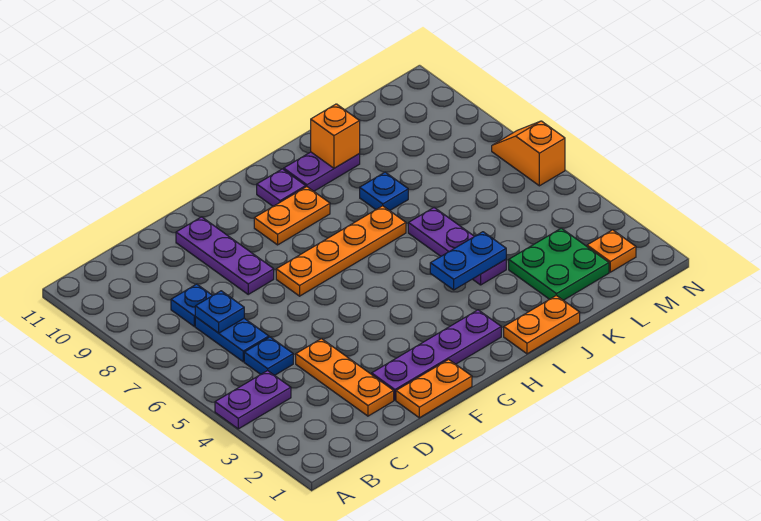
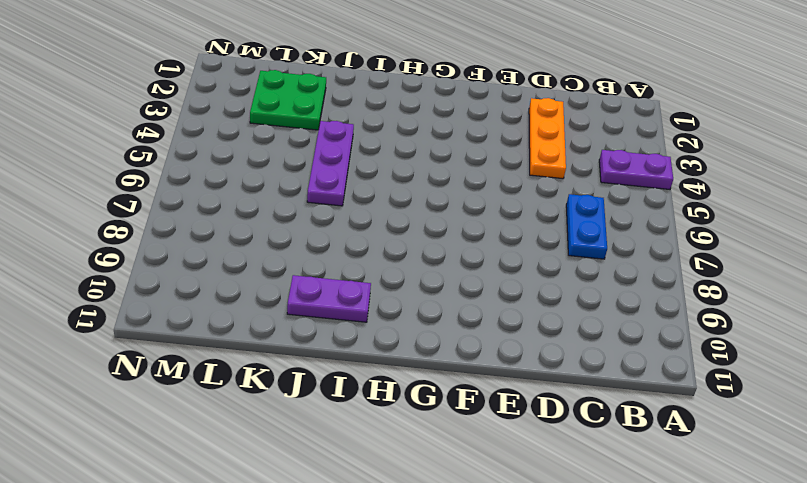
none -> blue plate C5 level 1
none -> blue plate C8 level 1
none -> orange plate E1:F1 level 1

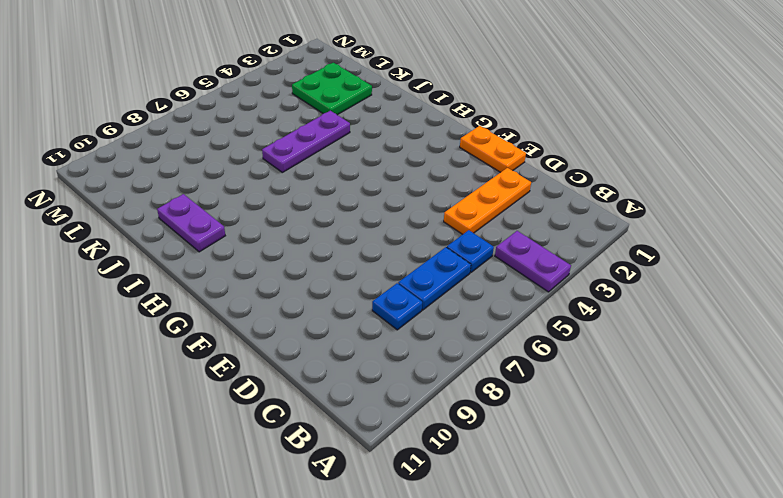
none -> purple plate E2:H2 level 1
none -> purple plate E8:E10 level 1
none -> orange plate F7:I7 level 1

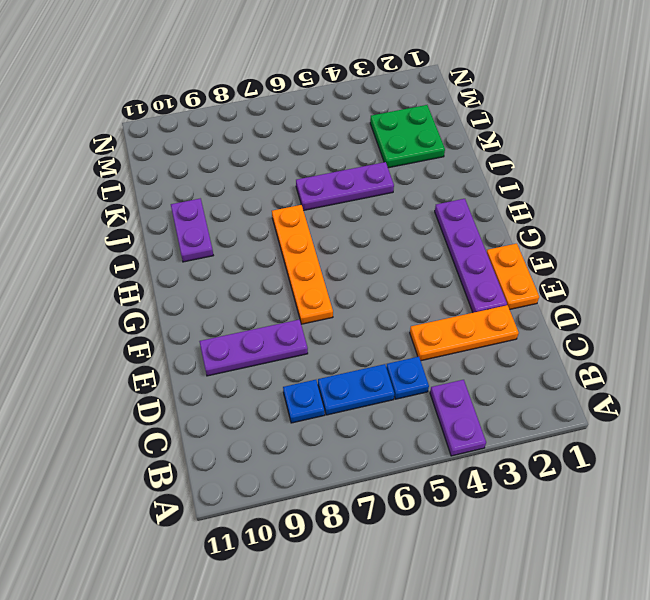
none -> orange plate G9:H9 level 1
none -> purple plate H10 level 1
none -> orange plate I1:J1 level 1

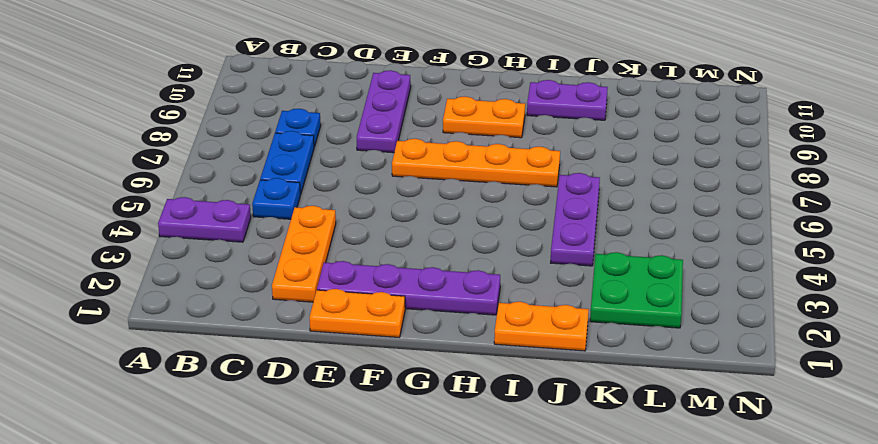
none -> purple plate H10 level 1
none -> blue plate J8 level 1
none -> orange plate M2 level 1

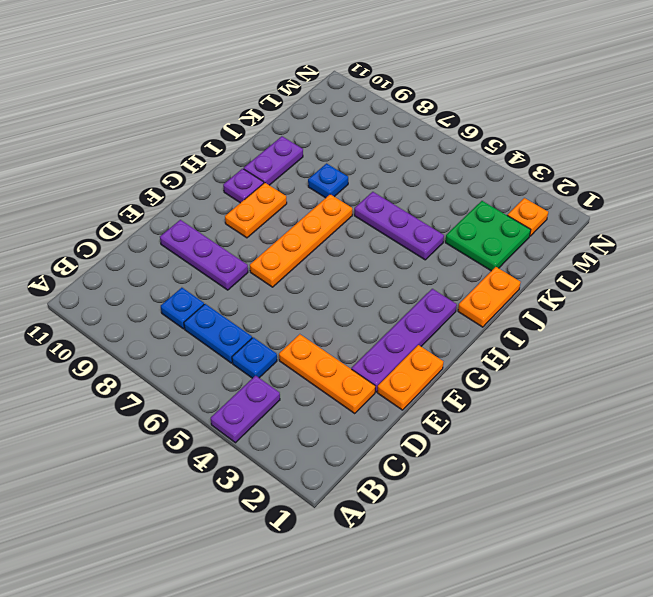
none -> orange slope N6:N7 level 1 top 6
none -> blue plate C7 level 2
none -> blue plate I4:J4 level 2

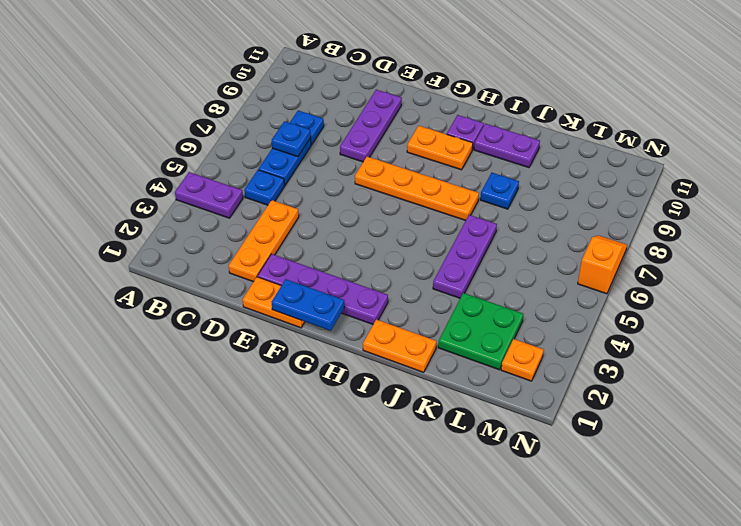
blue plate F1:G1 level 2 -> blue plate I4:J4 level 2
none -> orange brick J10 level 2

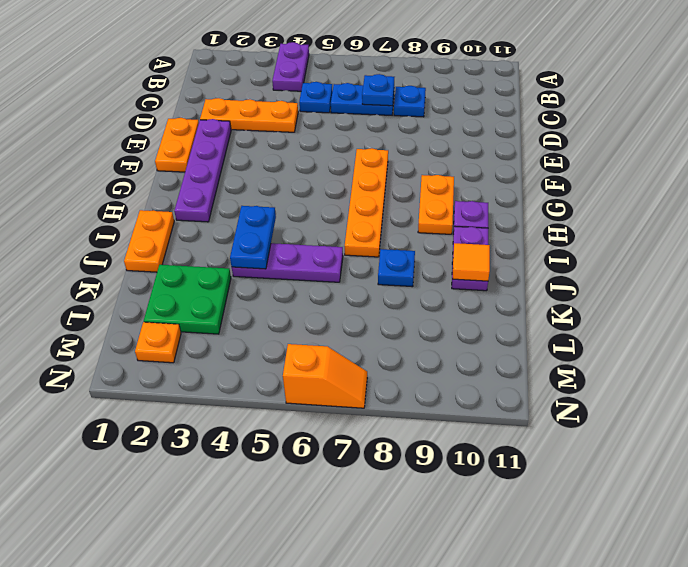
orange tile J10 level 2 -> orange brick J10 level 2
none -> purple plate E8:E10 level 1

